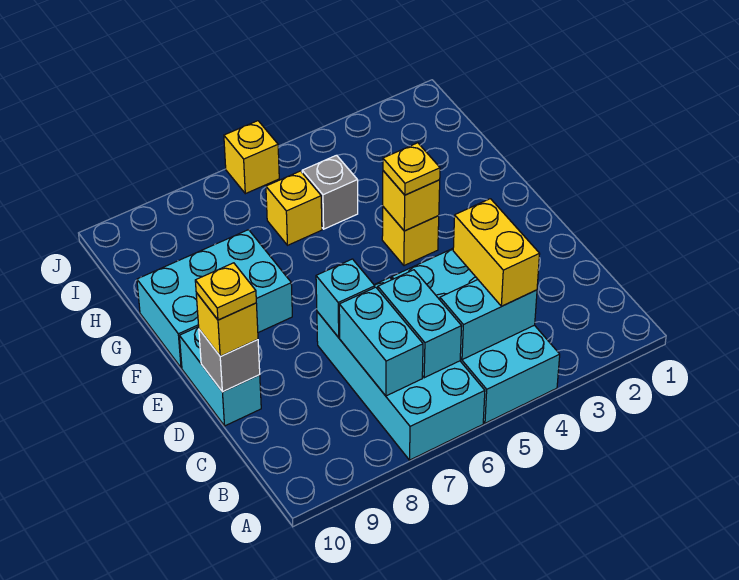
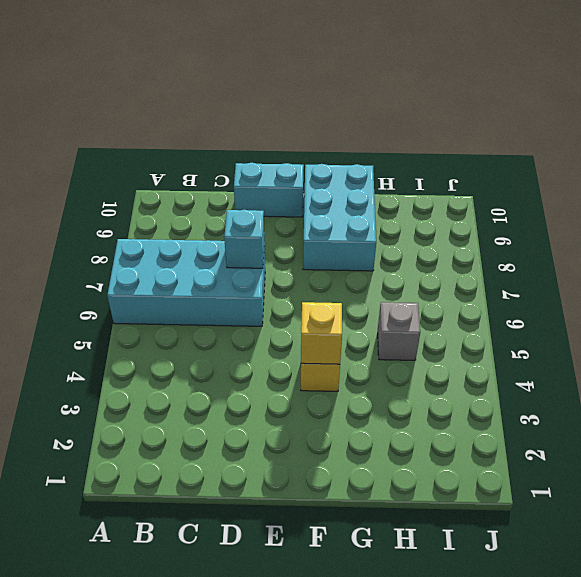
none -> cyan brick A4:D5 level 1
none -> yellow brick H6 level 1
none -> yellow brick J6 level 1

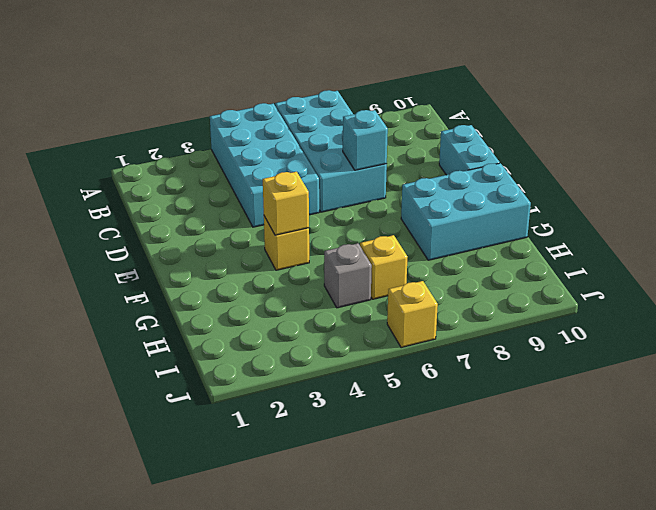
none -> cyan brick B4:B5 level 2
none -> cyan brick B6:C6 level 2
none -> cyan brick B7:C7 level 2

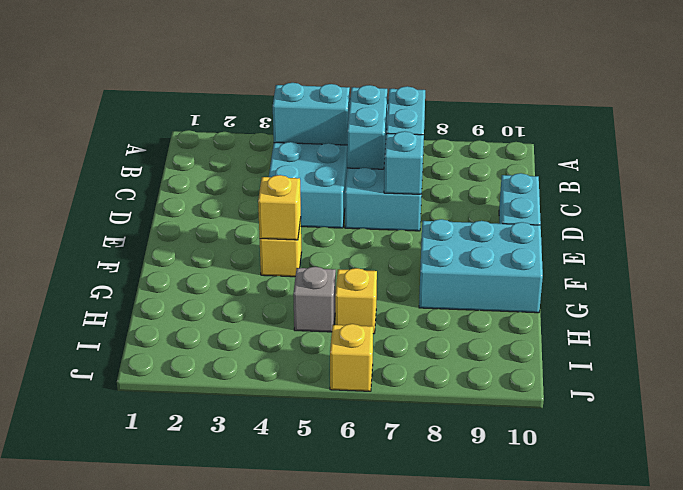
none -> grey brick D10 level 2
none -> yellow brick B4:C4 level 3
none -> yellow brick D10 level 3

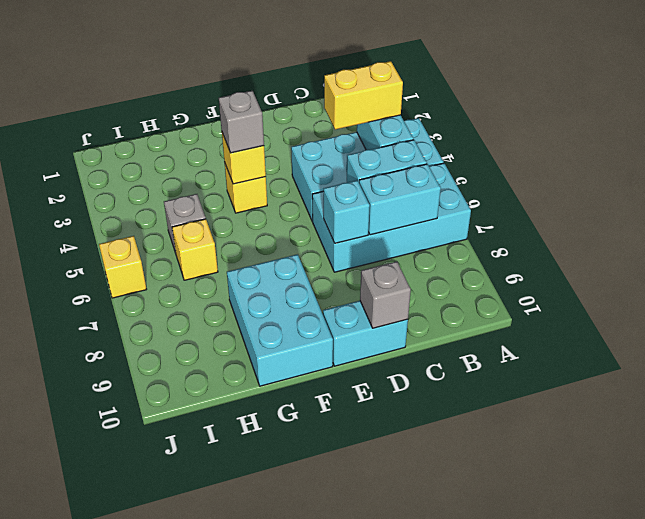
grey brick F4 level 3 -> yellow plate F4 level 3
none -> yellow brick D10 level 3
none -> yellow plate D10 level 4

